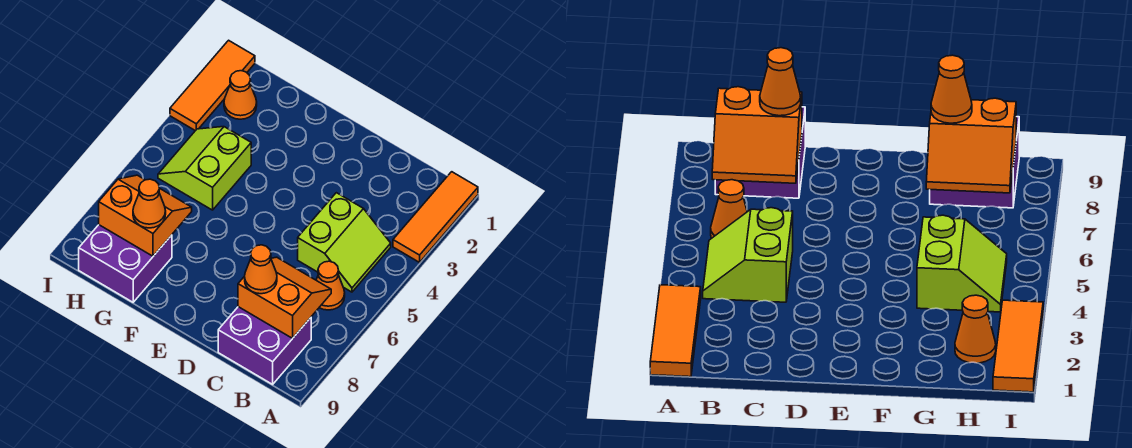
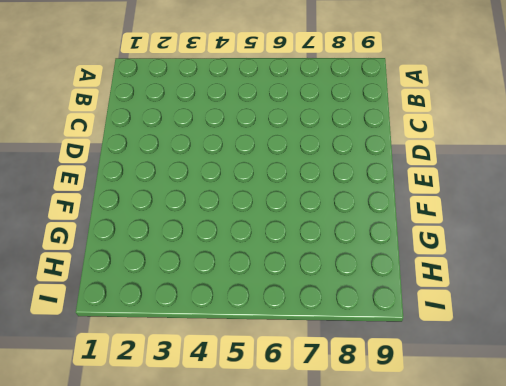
none -> orange tile A1:A3 level 1
none -> lime slope B4:C5 level 1 top C
none -> orange cone B6 level 1

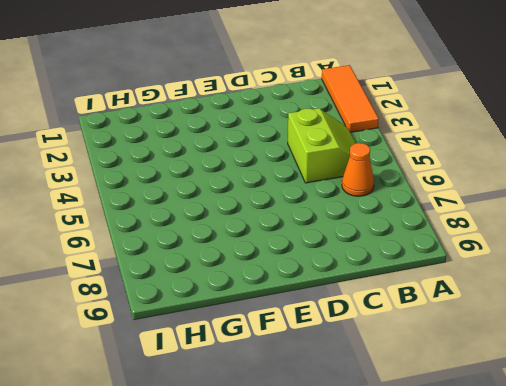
none -> purple brick B8:C9 level 1
none -> lime slope G4:H5 level 1 top G
none -> purple brick G8:H9 level 1

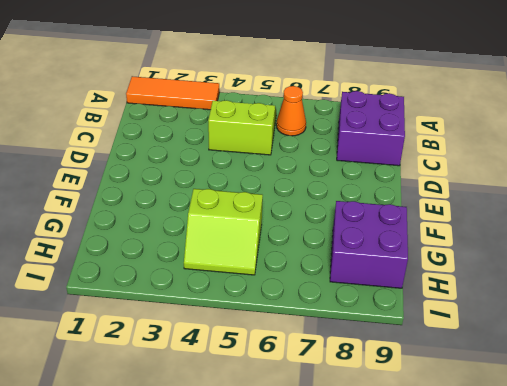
none -> orange cone H2 level 1
none -> orange tile I1:I3 level 1
none -> orange slope B7:C8 level 2 top 8

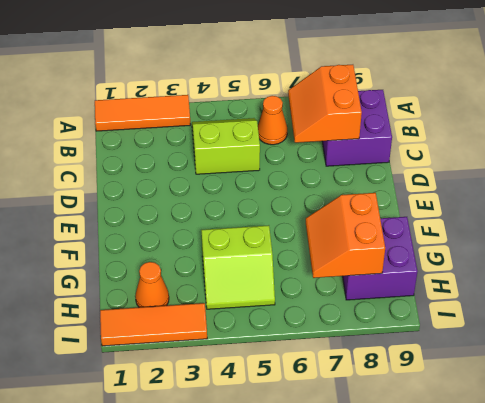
none -> orange cone C8 level 3
none -> orange cone G8 level 3

